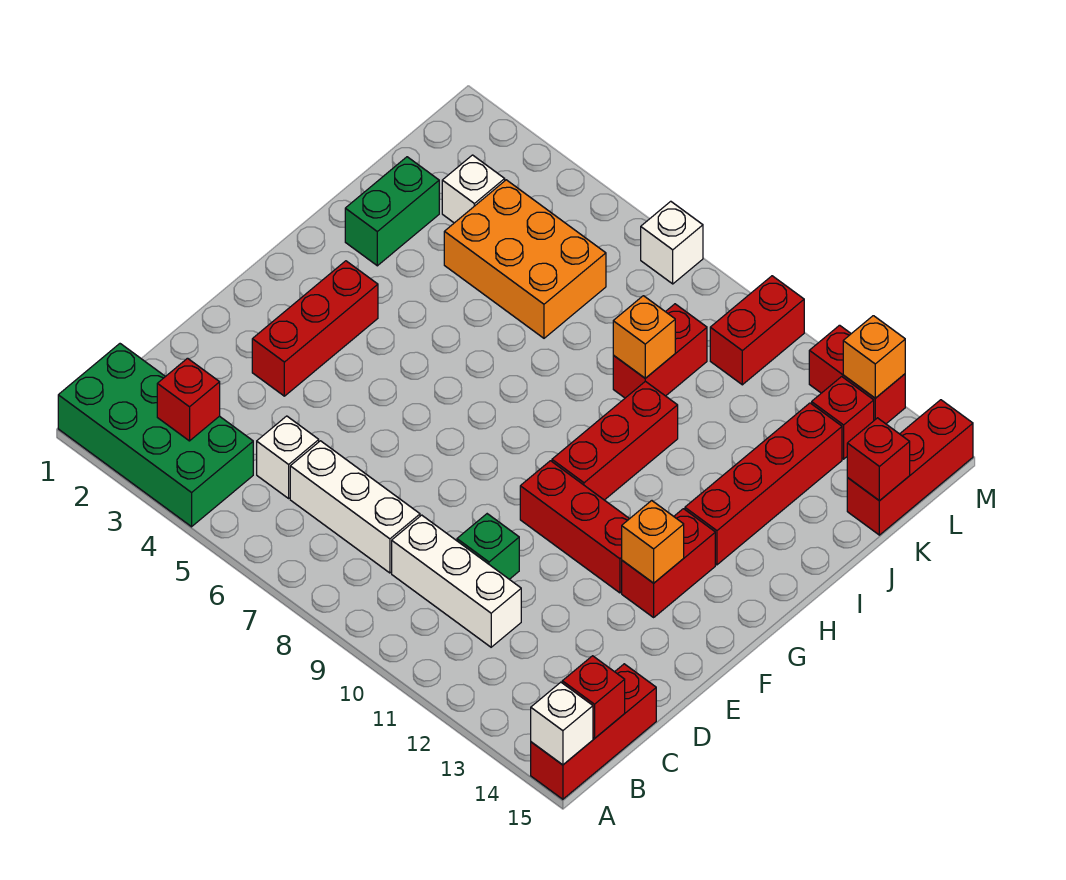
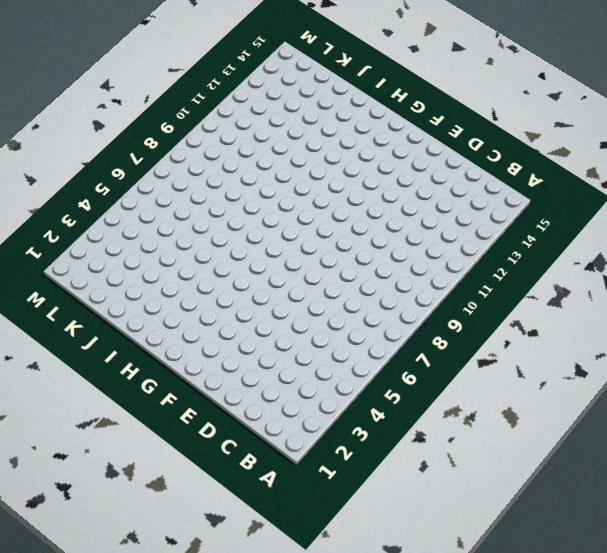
none -> green brick A1:B4 level 1
none -> red brick A15:C15 level 1
none -> white brick C5 level 1

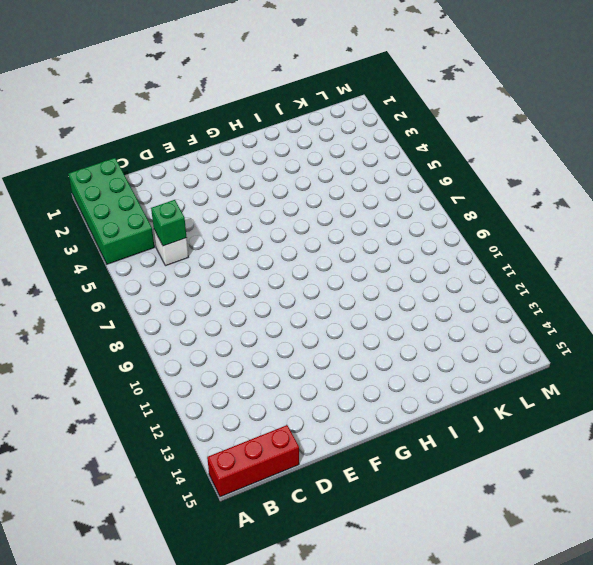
green brick C5 level 2 -> green brick D10 level 1
none -> white brick C6:C8 level 1
none -> white brick C9:C11 level 1
none -> red brick E3:G3 level 1

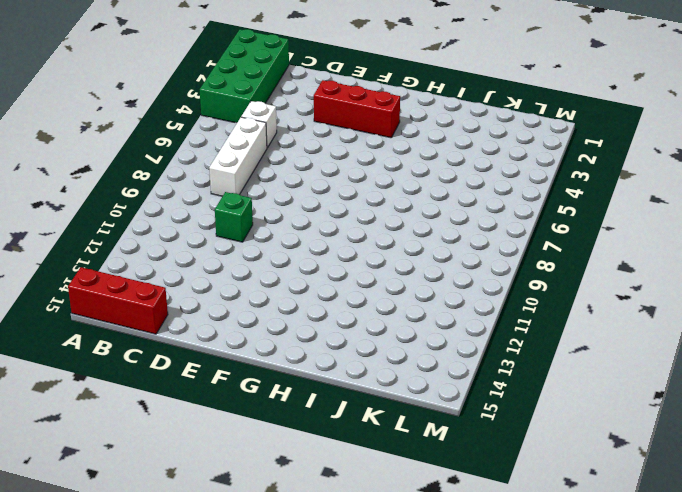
none -> white brick C9:C11 level 1
none -> red brick F10:F12 level 1
none -> red brick F13:G13 level 1

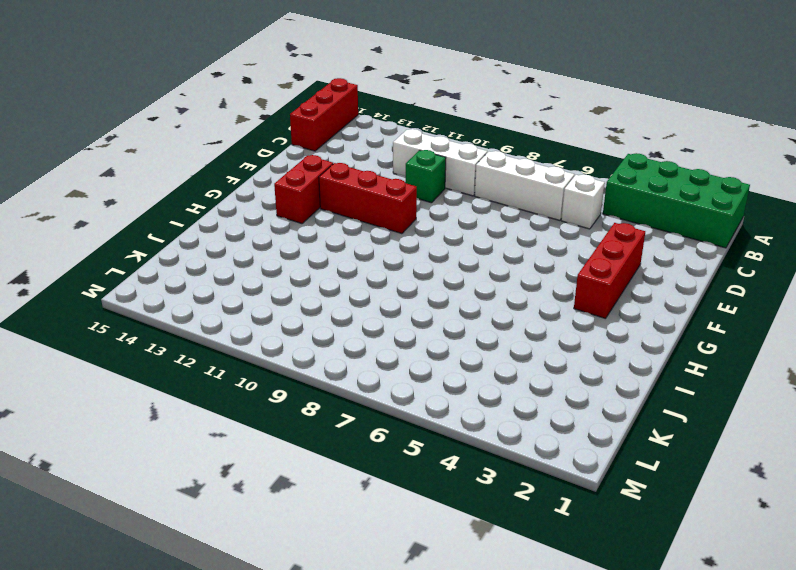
none -> red brick G10:I10 level 1
none -> red brick H13:K13 level 1
none -> green brick I2:J2 level 1

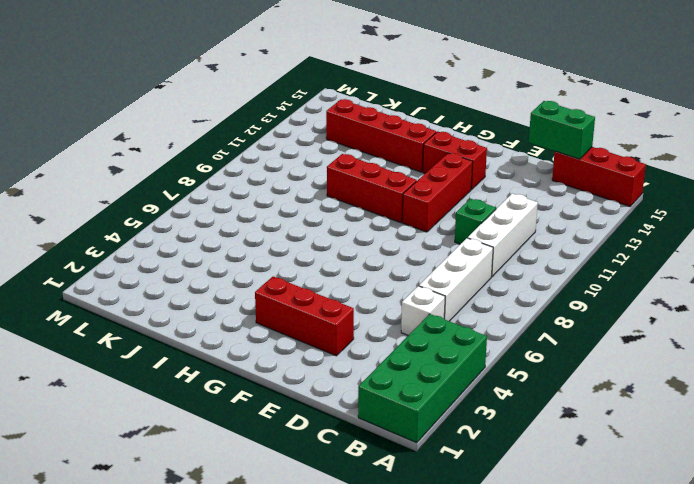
green brick C15:D15 level 2 -> green brick I2:J2 level 1
none -> orange brick J4:K6 level 1
none -> red brick J9:K9 level 1
none -> white brick K3 level 1

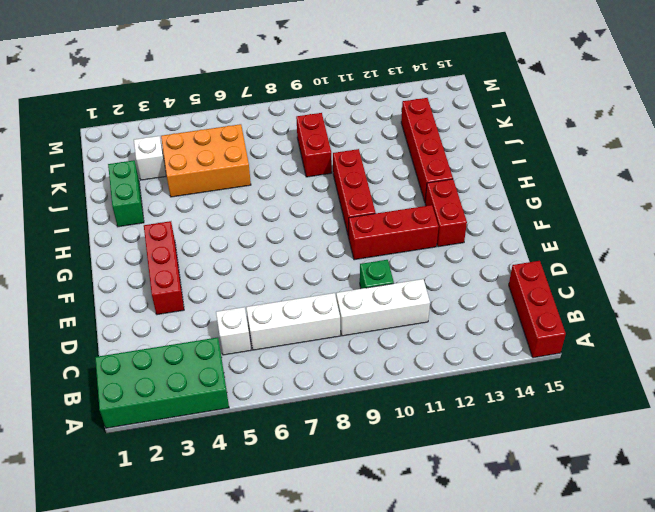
none -> red brick K15:M15 level 1
none -> red brick L10:M10 level 1
none -> red brick L13 level 1

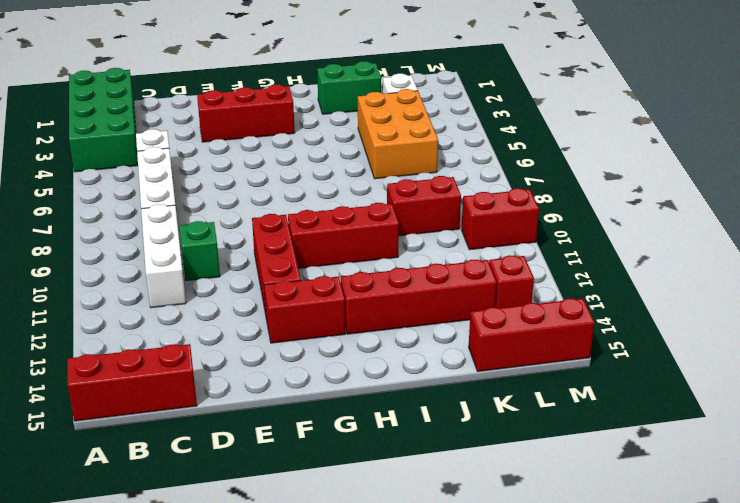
none -> white brick M7 level 1
none -> red brick M12:M13 level 1
none -> white brick A15 level 2

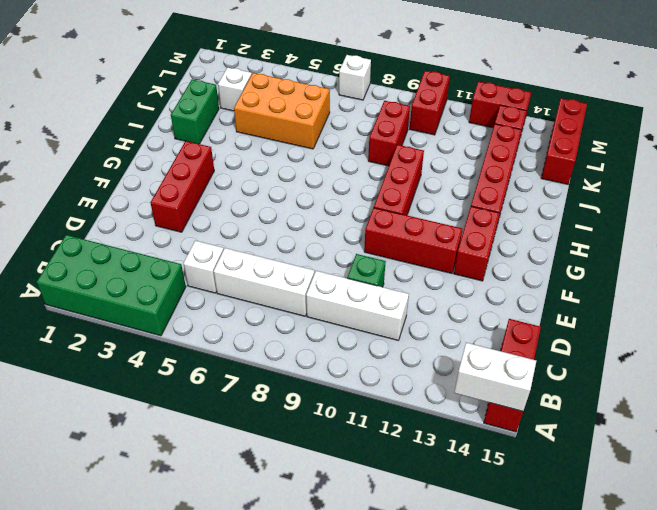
white brick A14:A15 level 2 -> white brick A15 level 2
none -> red brick B3 level 2
none -> red brick B15 level 2
none -> orange brick F13 level 2

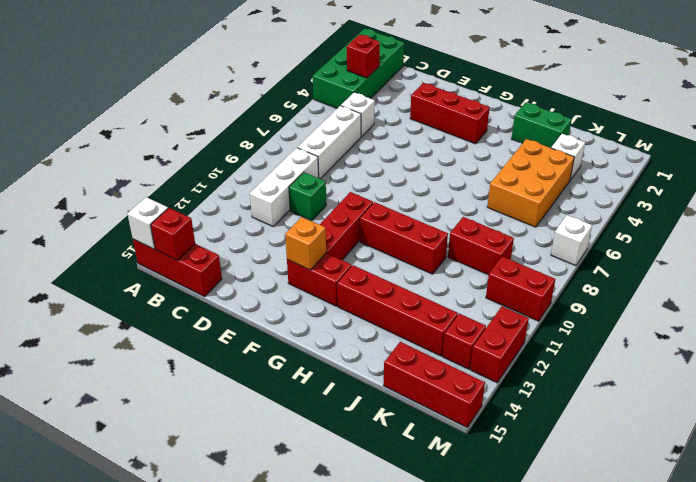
none -> orange brick J9 level 2
none -> red brick K15 level 2
none -> orange brick M13 level 2

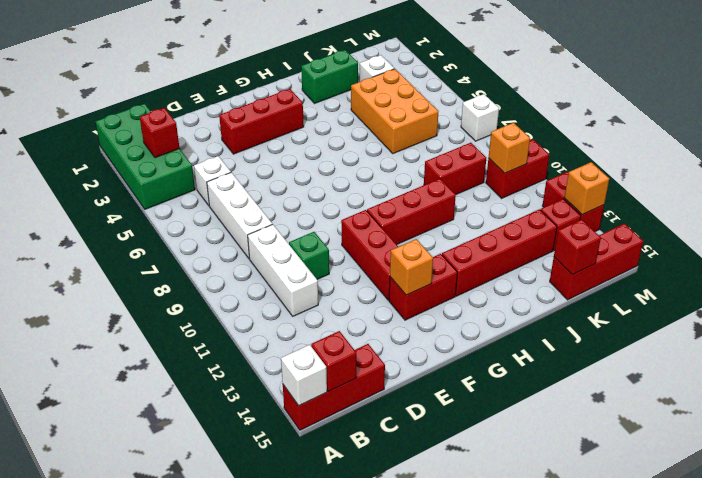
orange brick L10 level 2 -> orange brick J9 level 2

